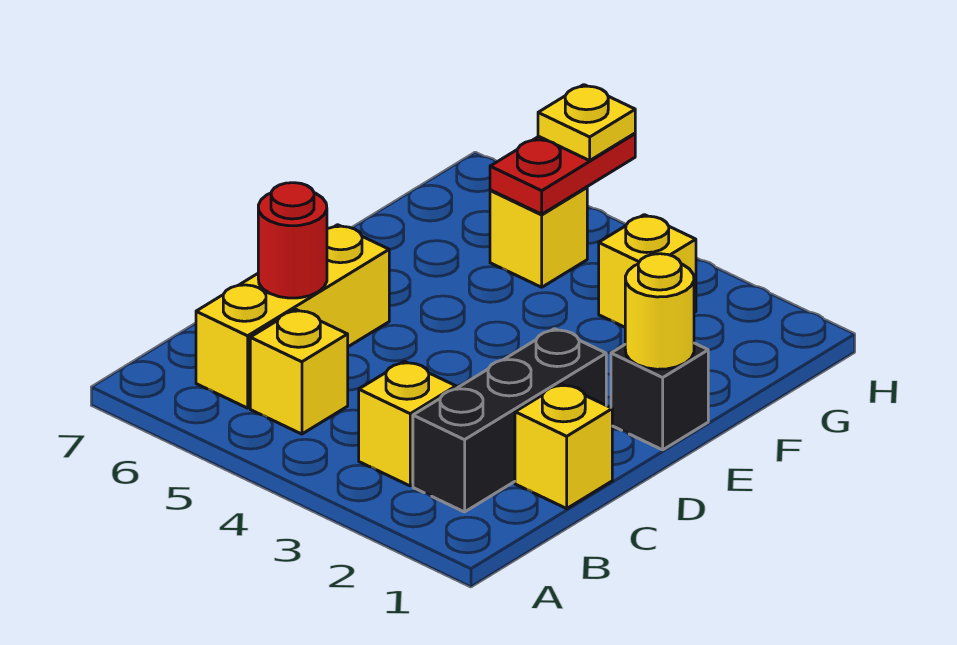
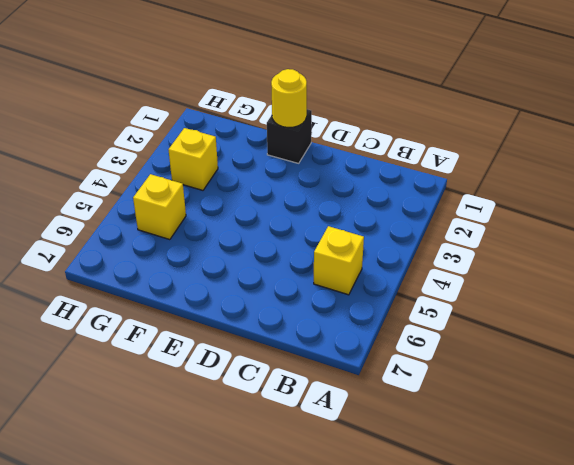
none -> black brick B2:D2 level 1
none -> yellow brick B3 level 1
none -> yellow brick B6:D6 level 1

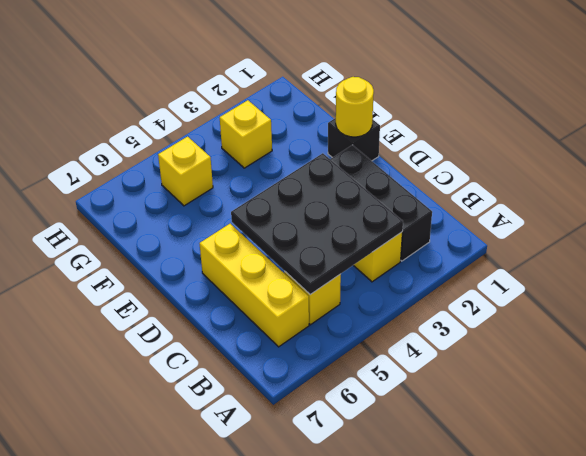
black plate B3:D5 level 2 -> none
none -> yellow brick C1 level 1
none -> red round brick C6 level 2
none -> red plate G5:H5 level 2

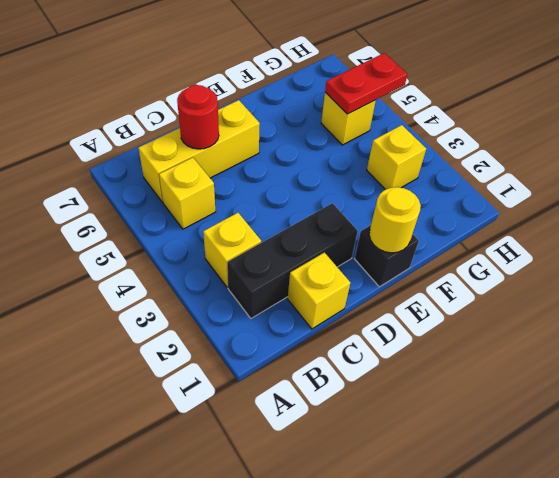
none -> yellow plate H5 level 3

